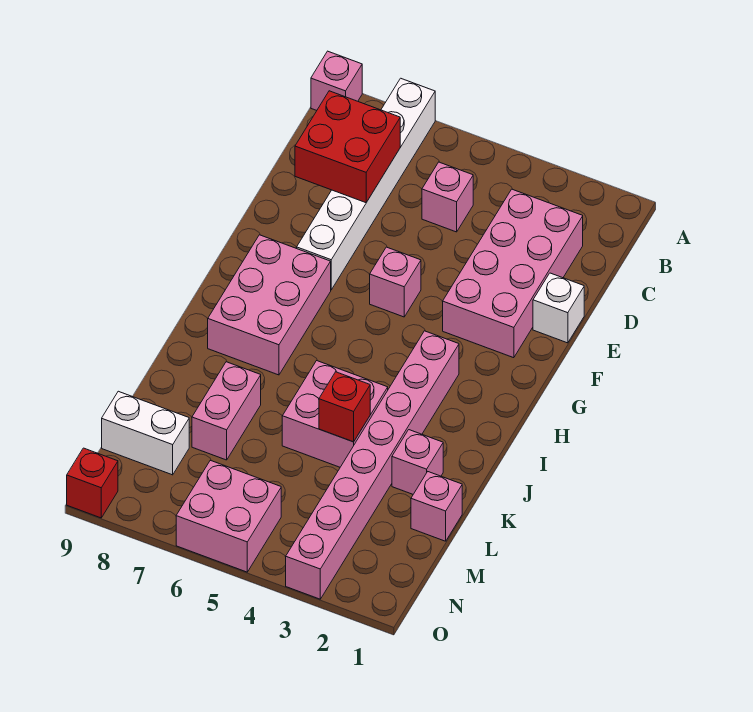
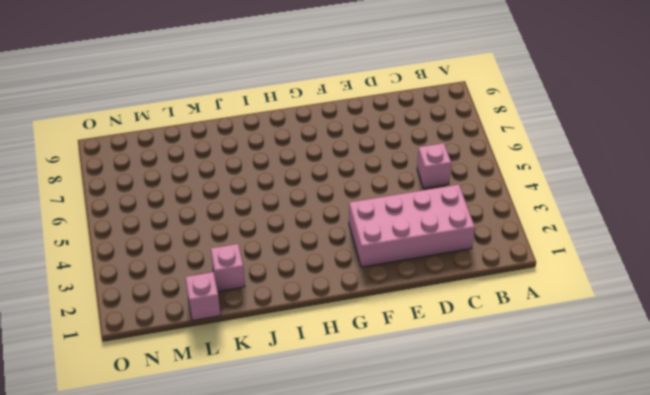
none -> white brick A7:F7 level 1
none -> pink brick A9 level 1
none -> white brick E1 level 1

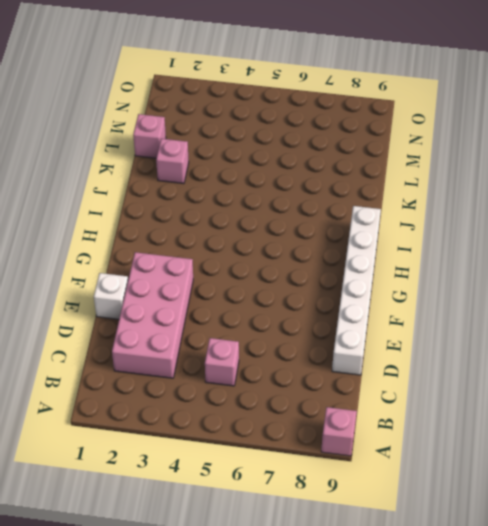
white brick D9:I9 level 1 -> white brick A7:F7 level 1
none -> pink brick F5 level 1
none -> pink brick G7:I8 level 1
none -> pink brick H3:O3 level 1

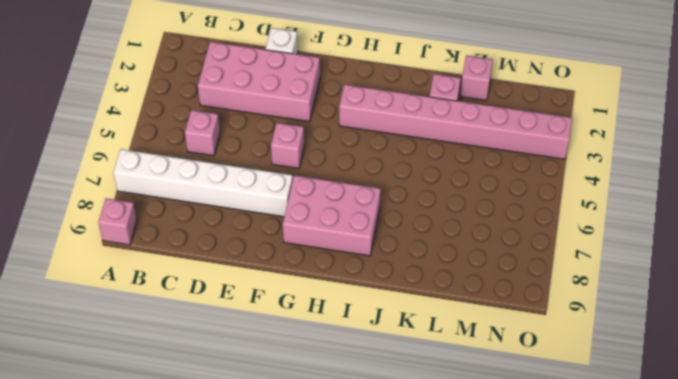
none -> pink brick J4:K5 level 1
none -> pink brick K7:L7 level 1
none -> white brick M8:M9 level 1

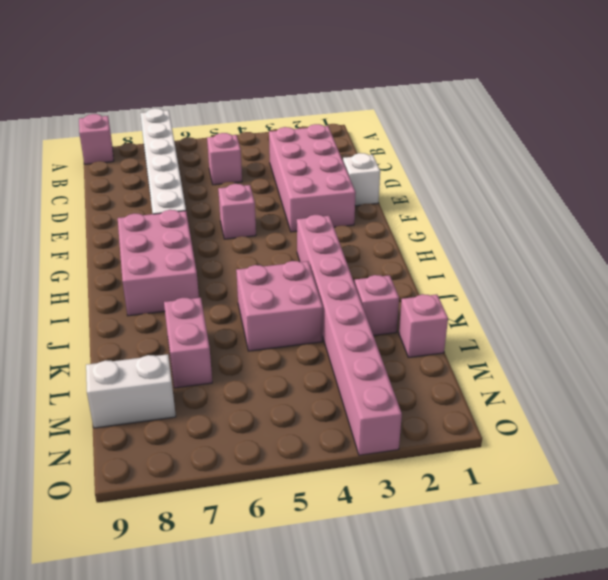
none -> pink brick N5:O6 level 1
none -> red brick O9 level 1
none -> red brick C7:D8 level 2

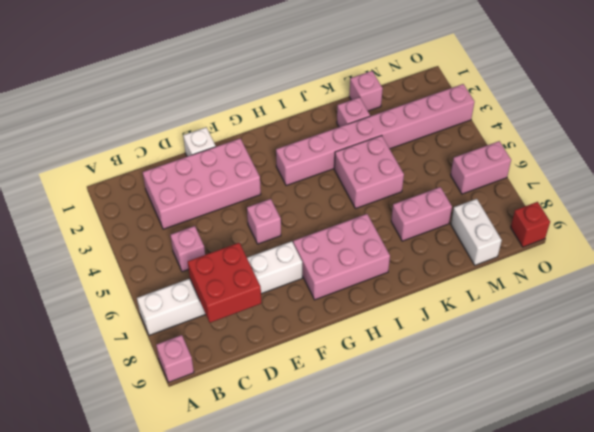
pink brick N6:O6 level 1 -> pink brick N5:O6 level 1
none -> red brick K4 level 2

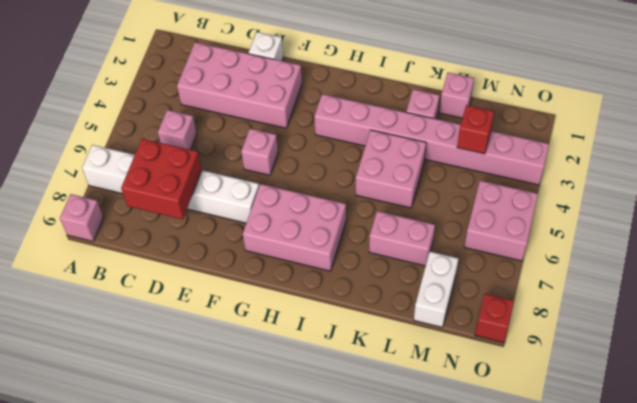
red brick M3 level 2 -> red brick K4 level 2

